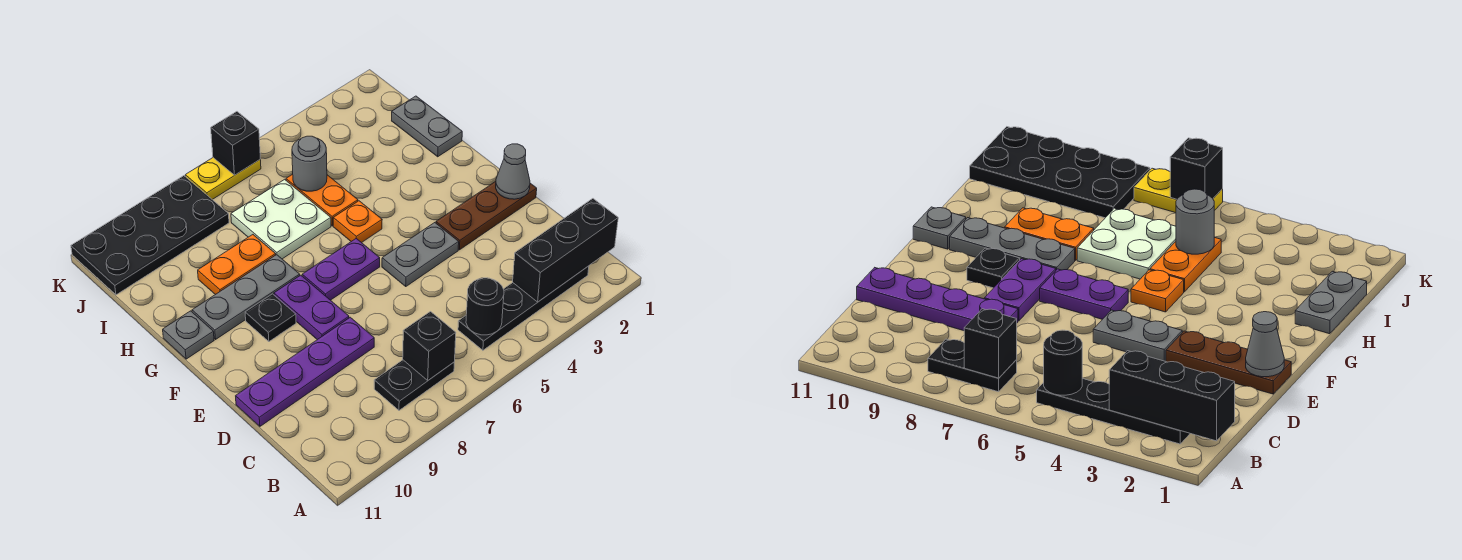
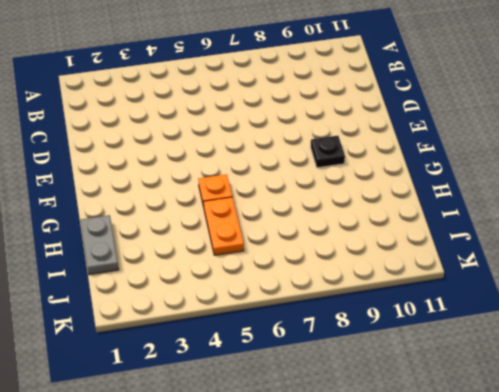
none -> black plate B2:B5 level 1
none -> black plate B7:B8 level 1
none -> purple plate D8:D11 level 1

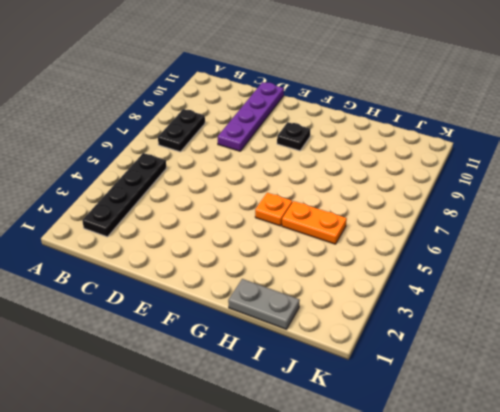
none -> brown plate E1:E3 level 1
none -> grey plate E4:E5 level 1
none -> purple plate E8:F8 level 1

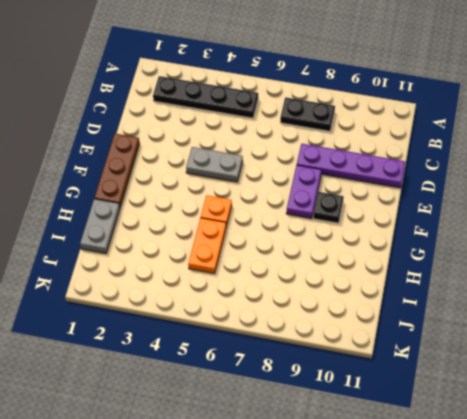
brown plate E1:G1 level 1 -> brown plate E1:E3 level 1
none -> purple plate F6:F7 level 1
none -> grey plate G8:G10 level 1
none -> grey plate G11 level 1

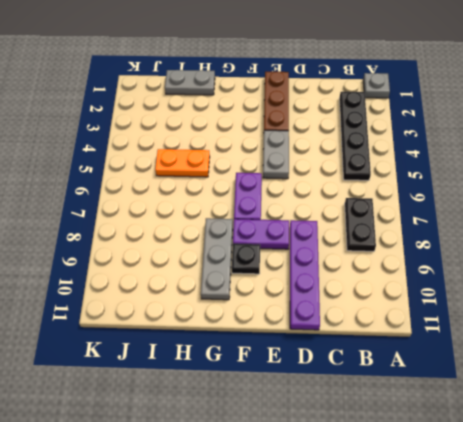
grey plate A1 level 1 -> grey plate G11 level 1
none -> orange plate G5 level 1
none -> white plate H6:I7 level 1
none -> orange plate H8:H9 level 1

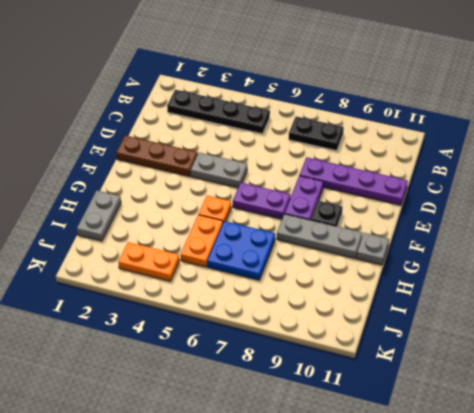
blue plate H6:I7 level 1 -> white plate H6:I7 level 1
orange plate J3:J4 level 1 -> orange plate H8:H9 level 1
none -> black plate J8:K11 level 1
none -> yellow plate K6:K7 level 1
none -> black brick B1:B3 level 2

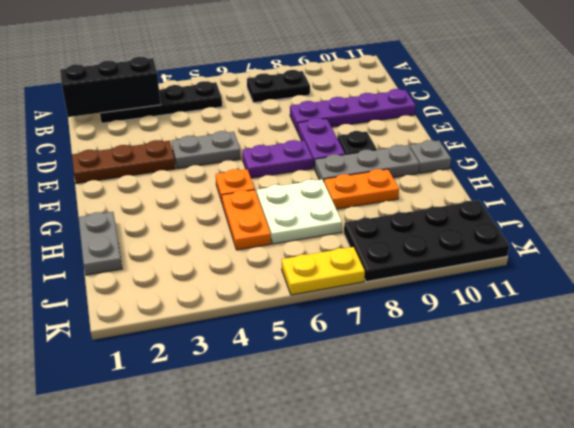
none -> black round brick B5 level 2
none -> black brick B7 level 2
none -> grey cone E1 level 2

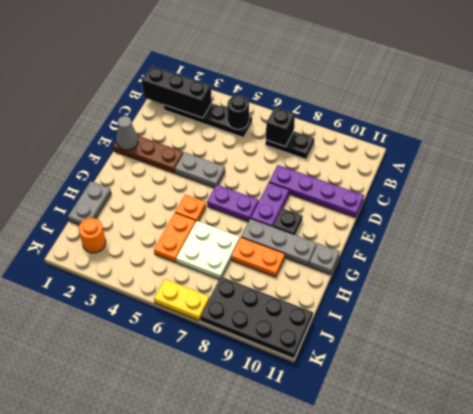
orange round brick J2 level 1 -> none
none -> grey round brick I5 level 2
none -> black brick K6 level 2

